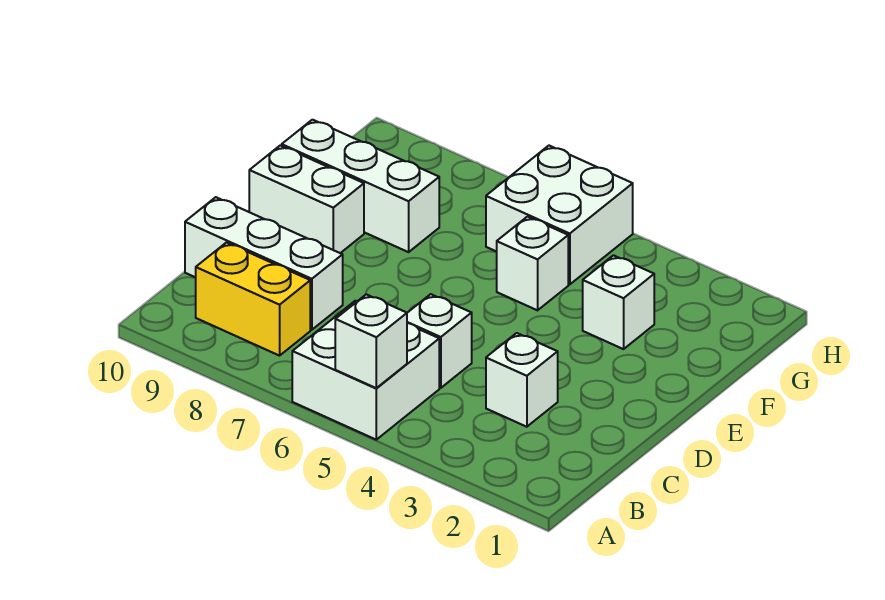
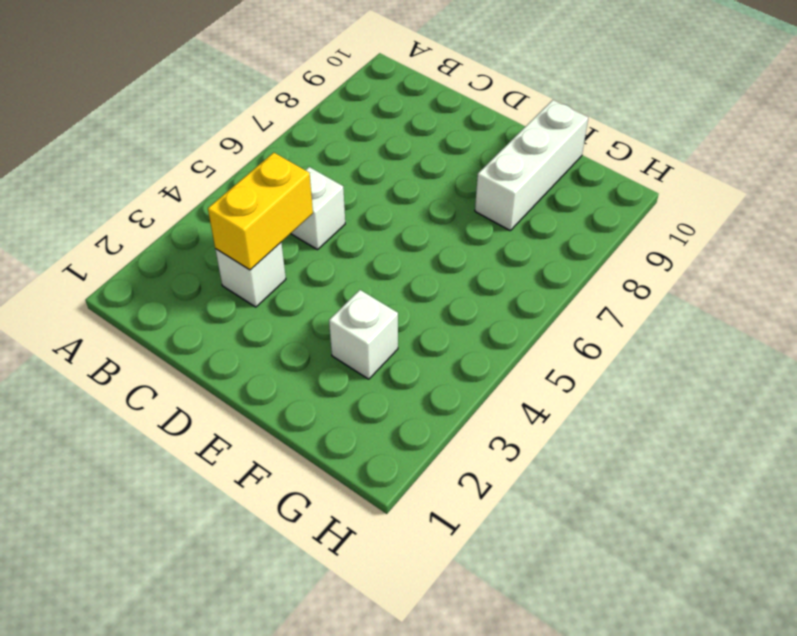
yellow brick C3:C4 level 2 -> yellow brick B8:B9 level 1
none -> white brick A5:B6 level 1
none -> white brick C8:C10 level 1

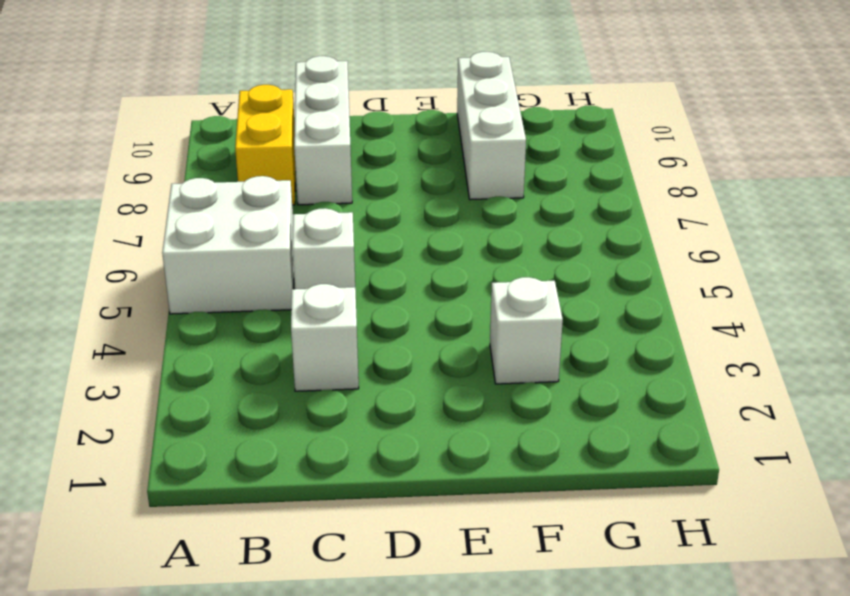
none -> white brick E9:E10 level 1
none -> white brick F5 level 1

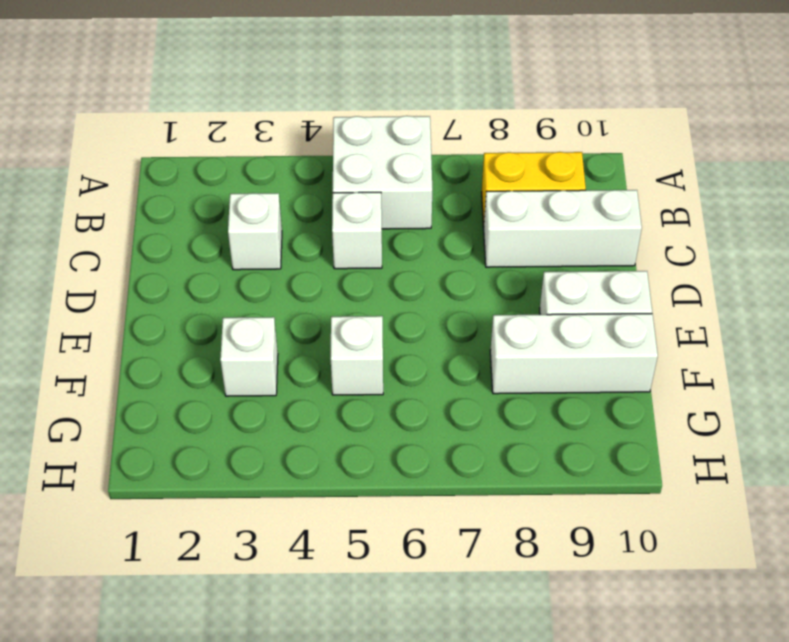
none -> white brick G5:H6 level 1
none -> white brick A5 level 2

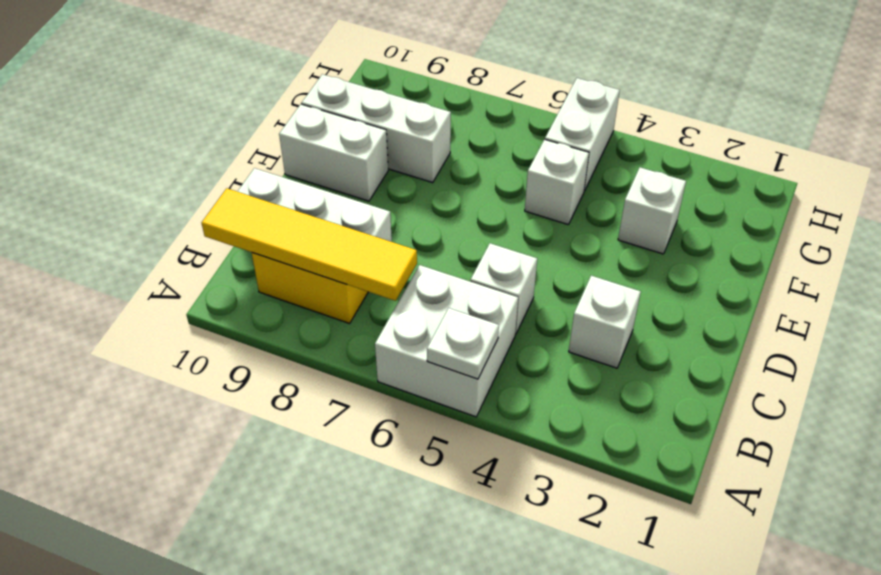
white plate A5 level 2 -> white brick A5 level 2
yellow tile B7:B10 level 2 -> none
white brick G5:H5 level 1 -> white brick G5:H6 level 1

